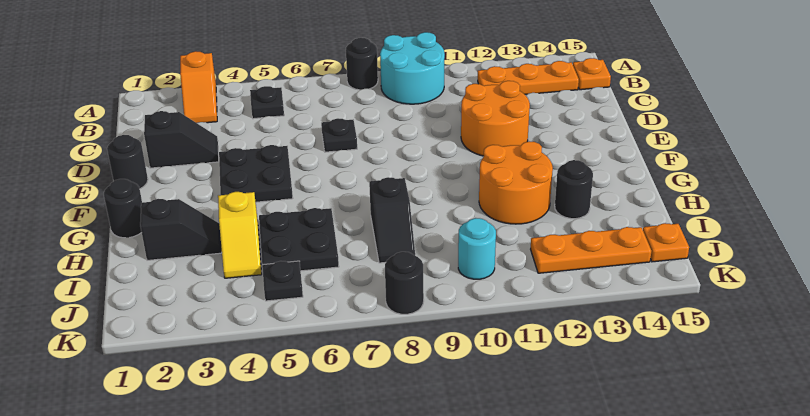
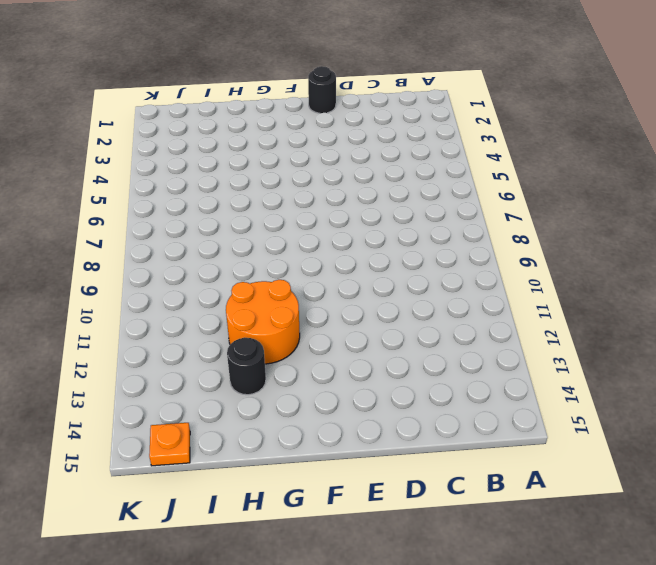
none -> orange slope A3:B3 level 1 top A
none -> black round brick A8 level 1
none -> cyan round brick A9:B10 level 1

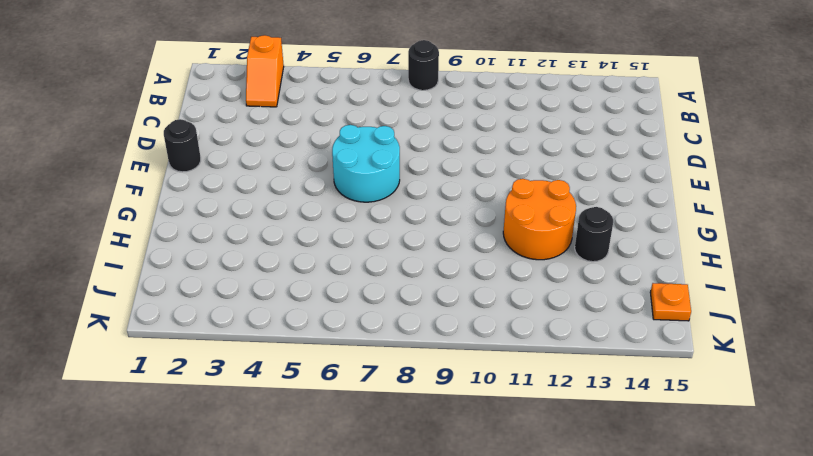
cyan round brick E6:F7 level 1 -> cyan round brick A9:B10 level 1
none -> black plate B5 level 1
none -> orange plate B12:B14 level 1
none -> orange plate B15 level 1

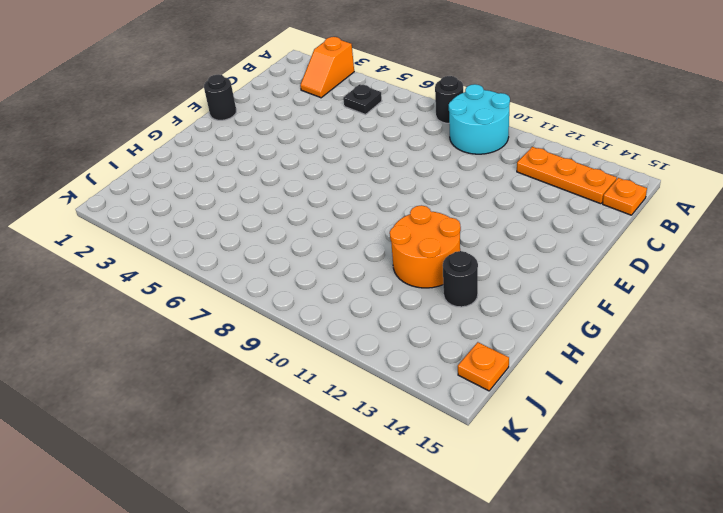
none -> black slope D2:D3 level 1 top 2
none -> black plate D7 level 1
none -> orange round brick D11:E12 level 1

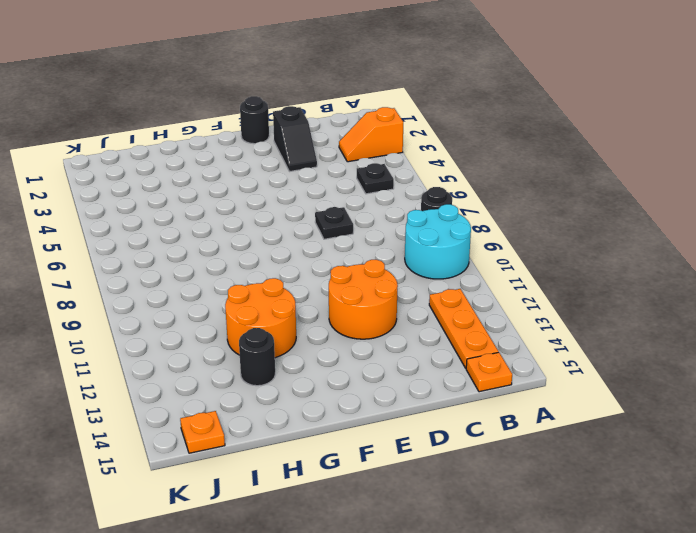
none -> black plate E4:F5 level 1
none -> black round brick G1 level 1
none -> black slope H2:H3 level 1 top 2

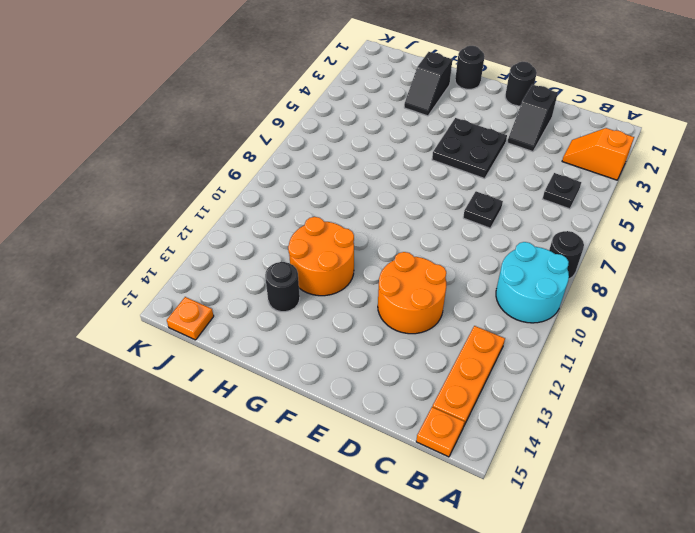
none -> yellow slope H4:I4 level 1 top H
none -> black plate H5:I6 level 1
none -> black slope H8:I8 level 1 top H

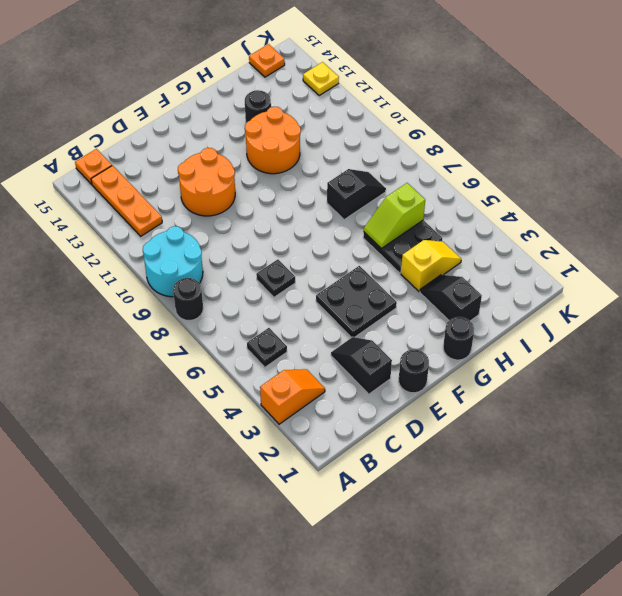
lime slope H6:I6 level 2 top I -> none
yellow plate K13 level 1 -> none
none -> black plate J5 level 1
none -> cyan round brick J10 level 1
none -> orange plate J12:J14 level 1

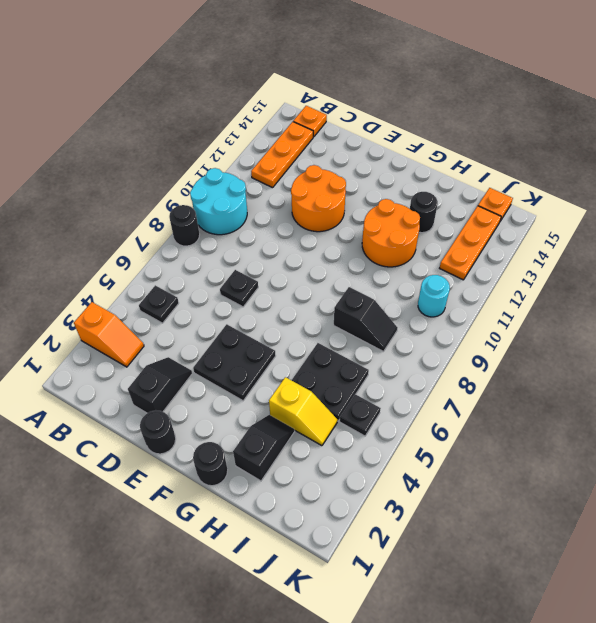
none -> black round brick K8 level 1

